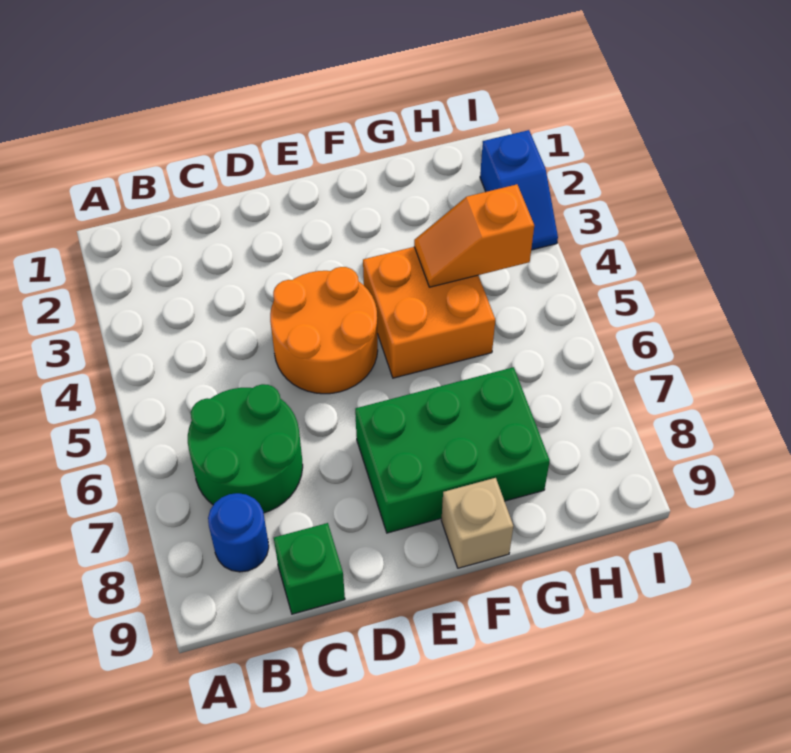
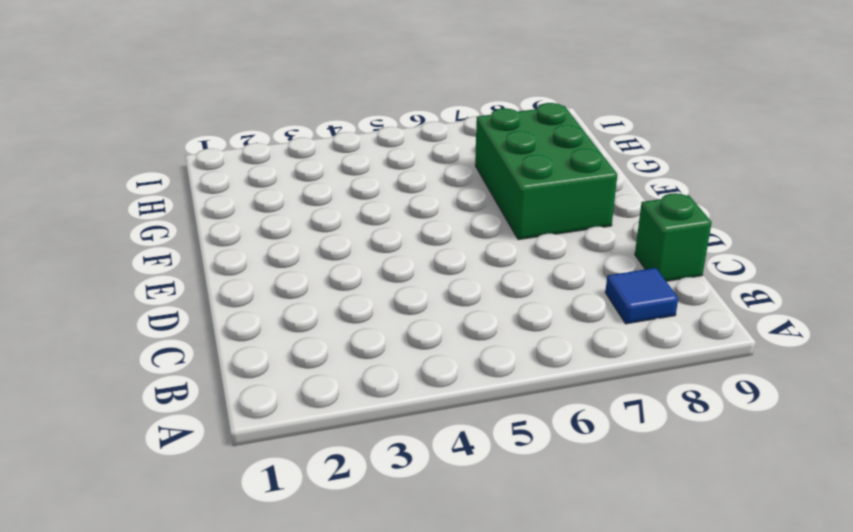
blue tile B8 level 1 -> blue round brick B8 level 1
none -> green round brick B6:C7 level 1
none -> orange round brick D4:E5 level 1

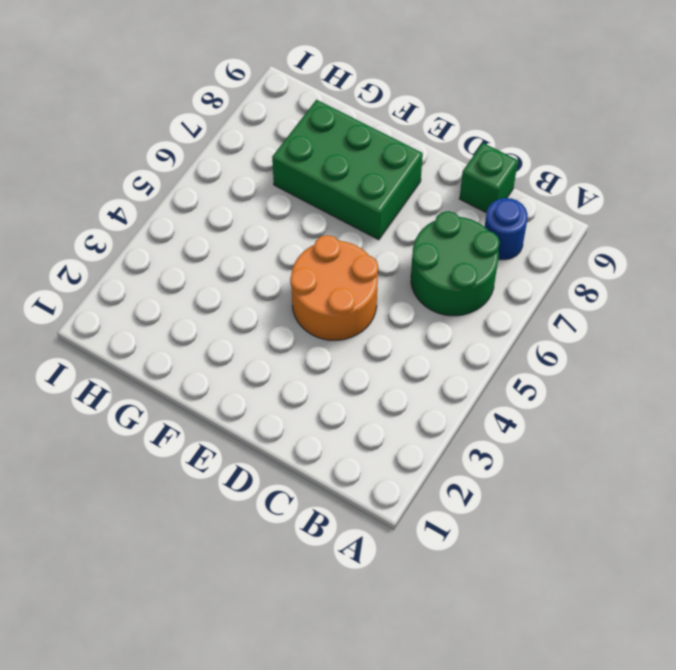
none -> orange brick F4:G5 level 1
none -> tan brick F9 level 1

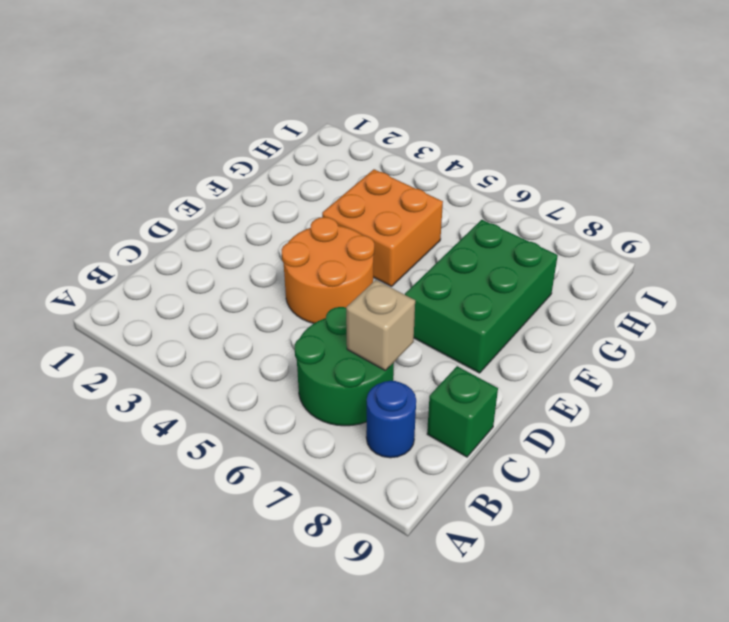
tan brick C7 level 2 -> tan brick F9 level 1
none -> blue slope I2:I3 level 1 top 2
none -> orange slope G4:H4 level 2 top H

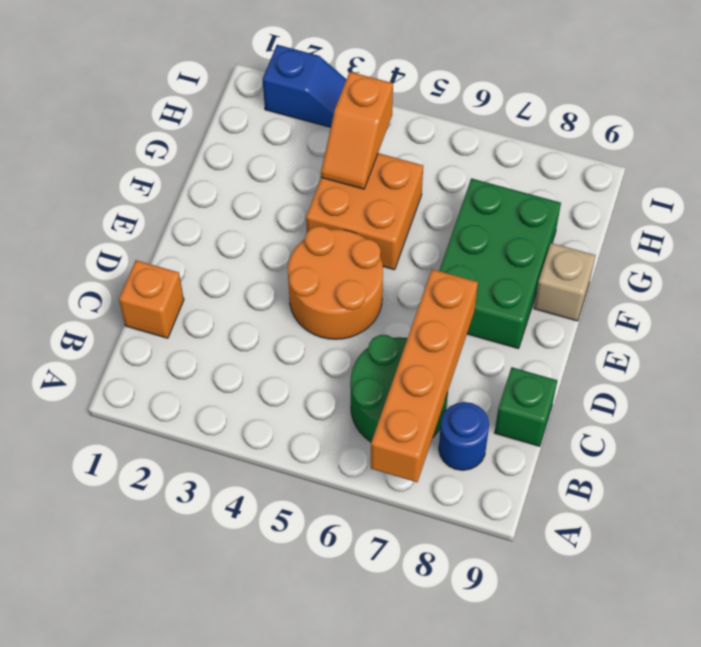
orange brick A7:D7 level 2 -> none
orange brick C1 level 1 -> none

